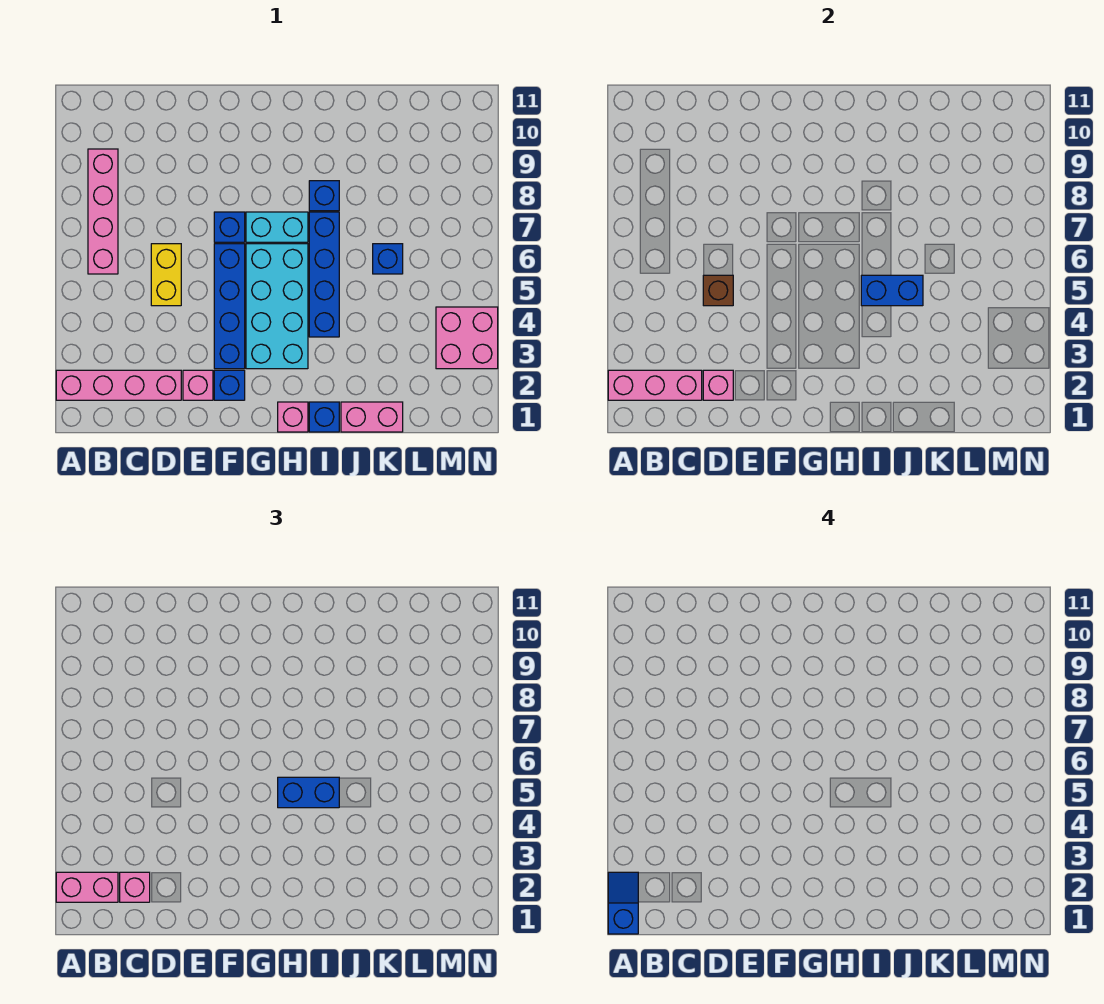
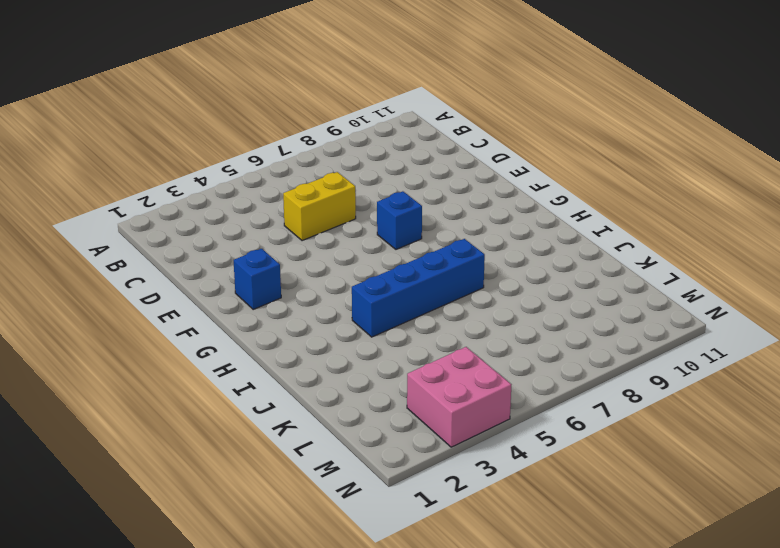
none -> pink brick A2:D2 level 1
none -> pink brick B6:B9 level 1
none -> pink brick E2 level 1

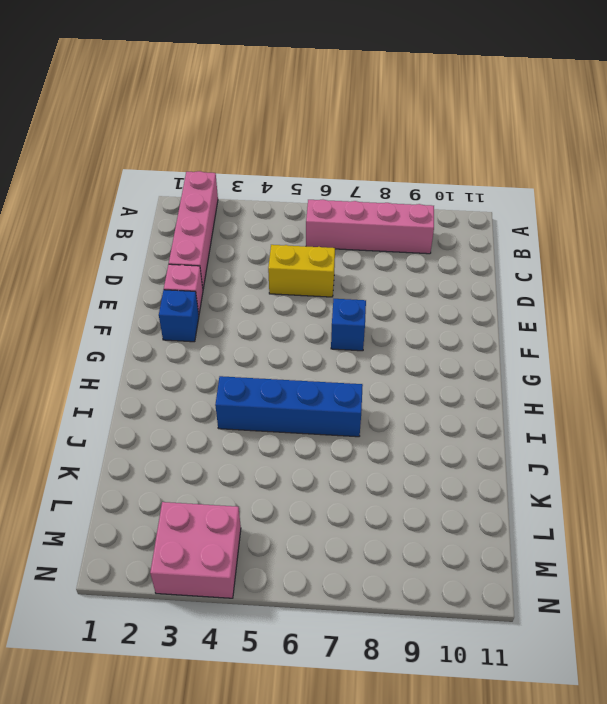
none -> blue brick F3:F6 level 1
none -> cyan brick G3:H6 level 1
none -> cyan brick G7:H7 level 1

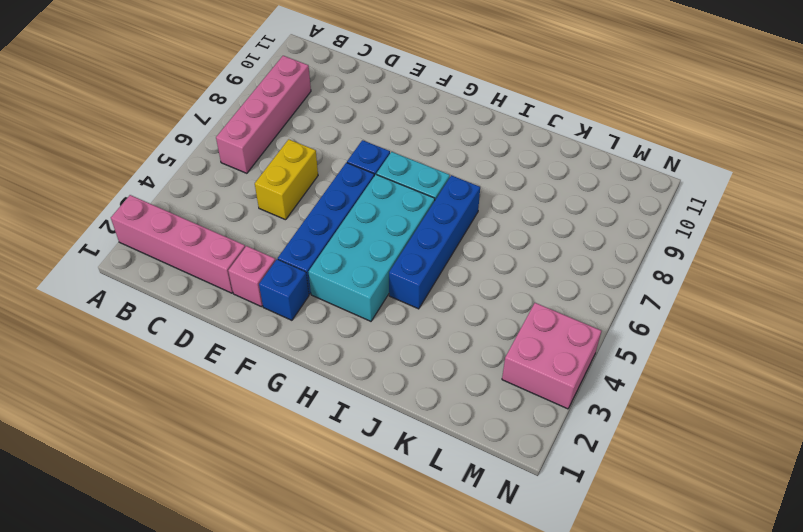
none -> pink brick H1 level 1
none -> blue brick I1 level 1
none -> blue brick I8 level 1

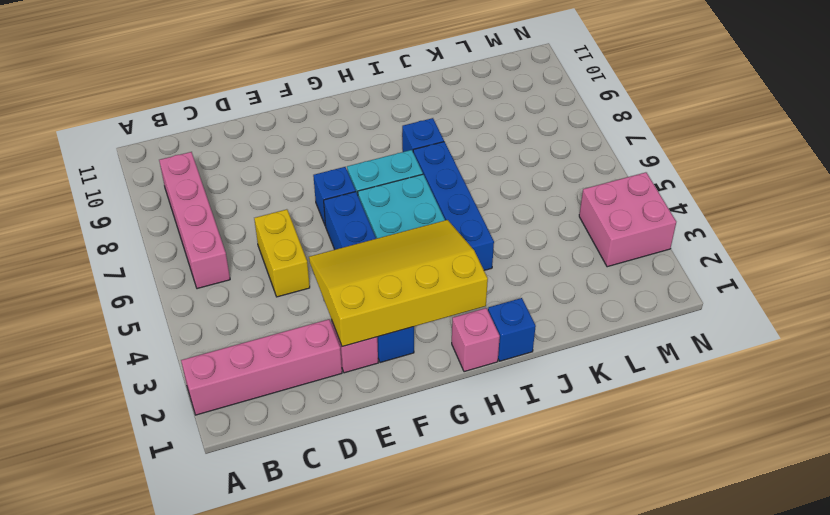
yellow slope E2:H4 level 2 top 2 -> none
none -> pink brick J1:K1 level 1
none -> blue brick K6 level 1
none -> pink brick A2:C2 level 2

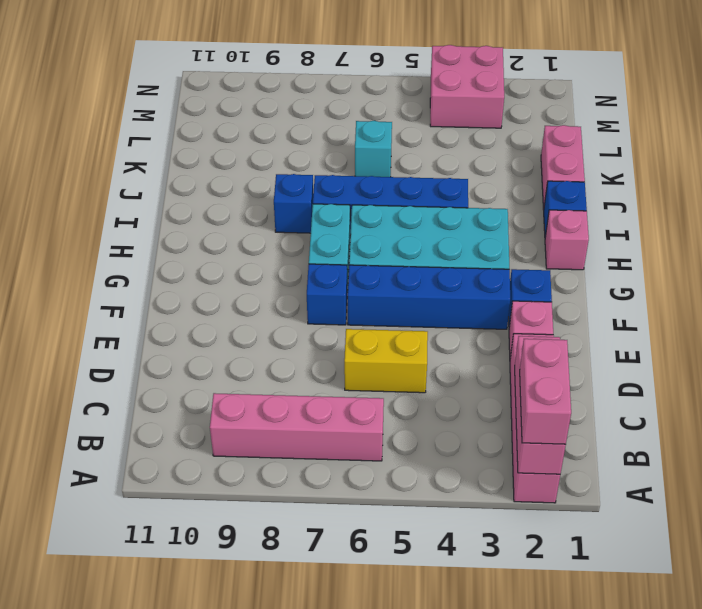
cyan brick K6 level 1 -> blue brick K6 level 1
none -> pink brick D2 level 2
none -> brown brick D5 level 2
none -> blue brick I5:J5 level 2

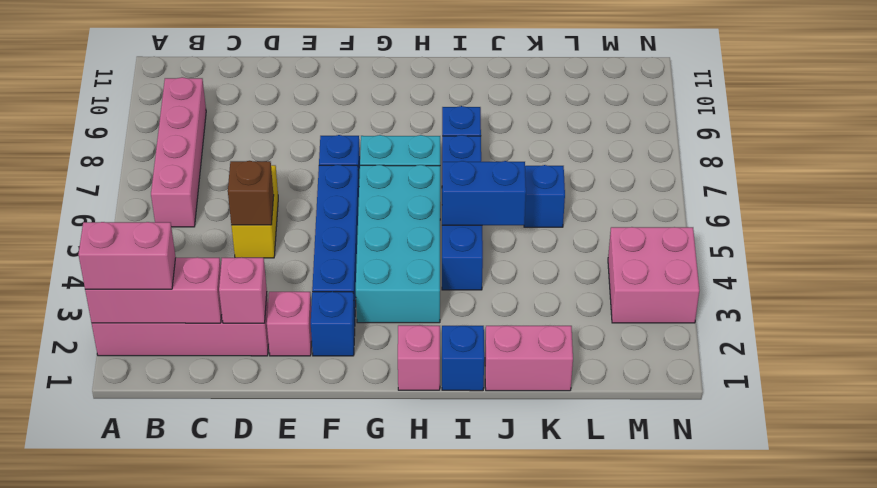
none -> pink brick C2 level 3
none -> blue brick H5:I5 level 3
none -> blue slope A1:A2 level 4 top 1

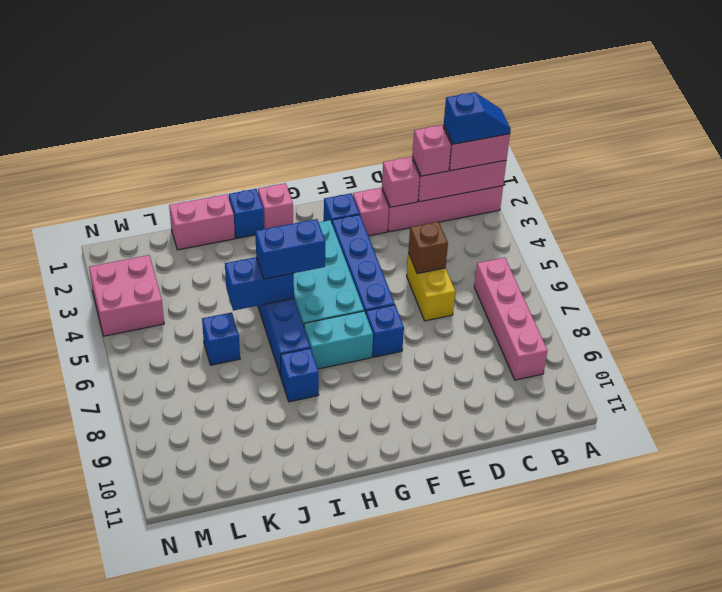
blue slope A2:B2 level 4 top B -> blue slope A1:A2 level 4 top 1

